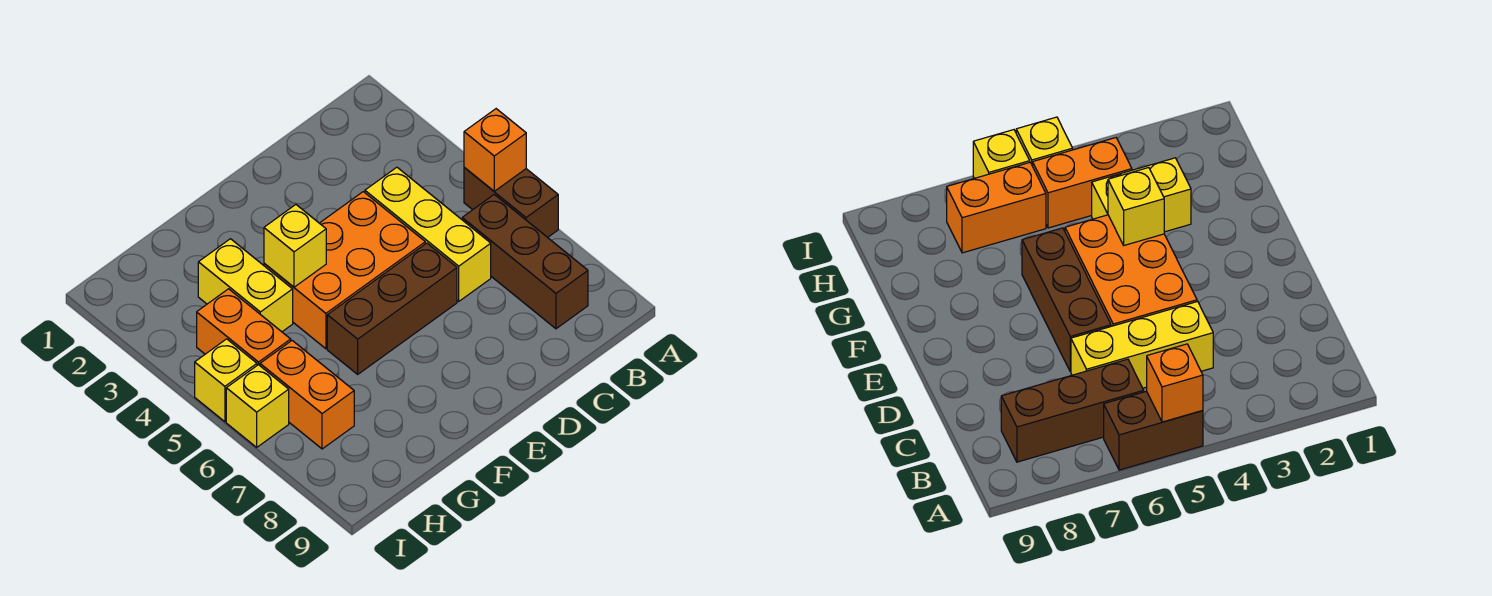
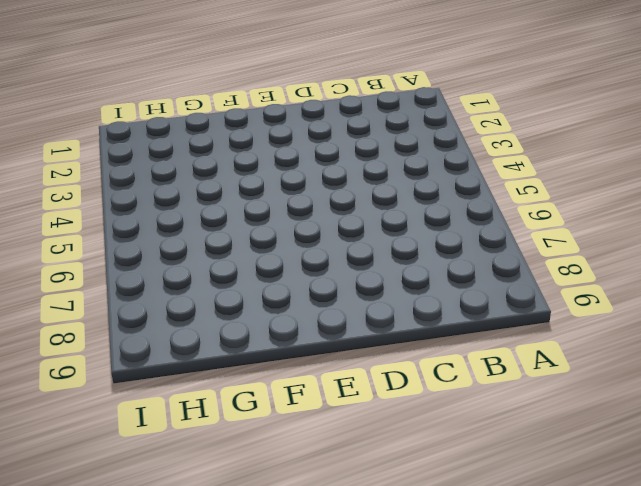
none -> brown brick A5:A6 level 1
none -> brown brick B6:B8 level 1
none -> yellow brick C4:C6 level 1

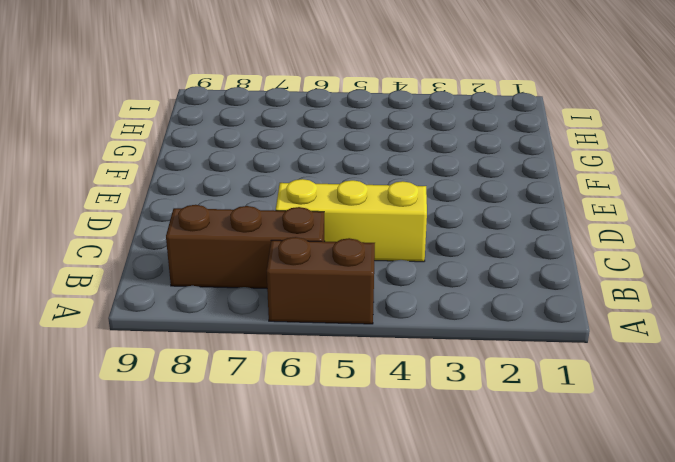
none -> orange brick D4:F5 level 1
none -> brown brick D6:F6 level 1
none -> yellow brick G3:G4 level 1

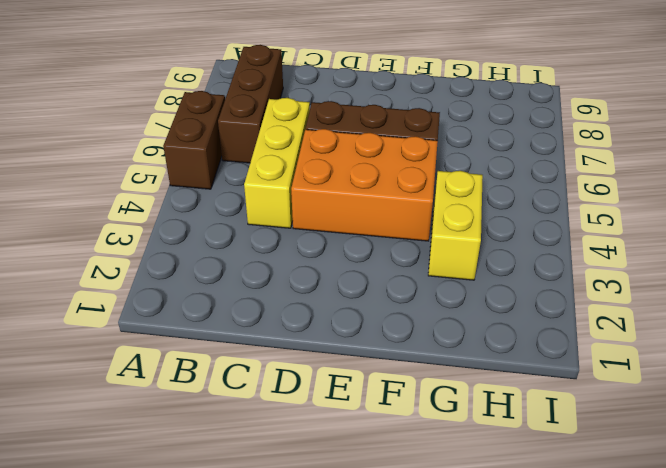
none -> orange brick H4:H5 level 1
none -> orange brick H6:H7 level 1
none -> yellow brick I5 level 1

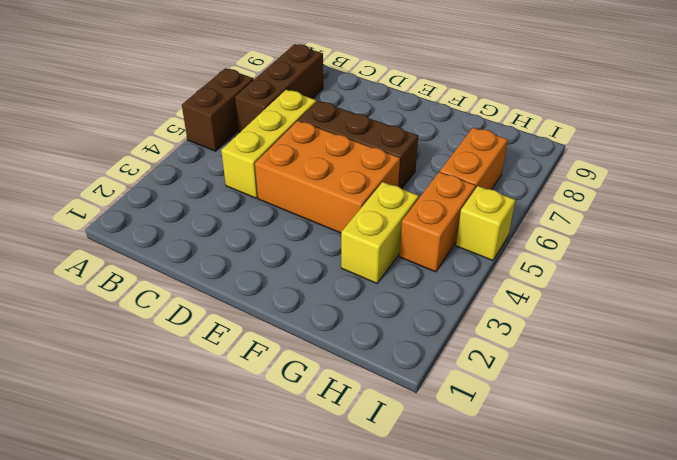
none -> yellow brick I6 level 1
none -> orange brick A5 level 2
none -> yellow brick F4 level 2

